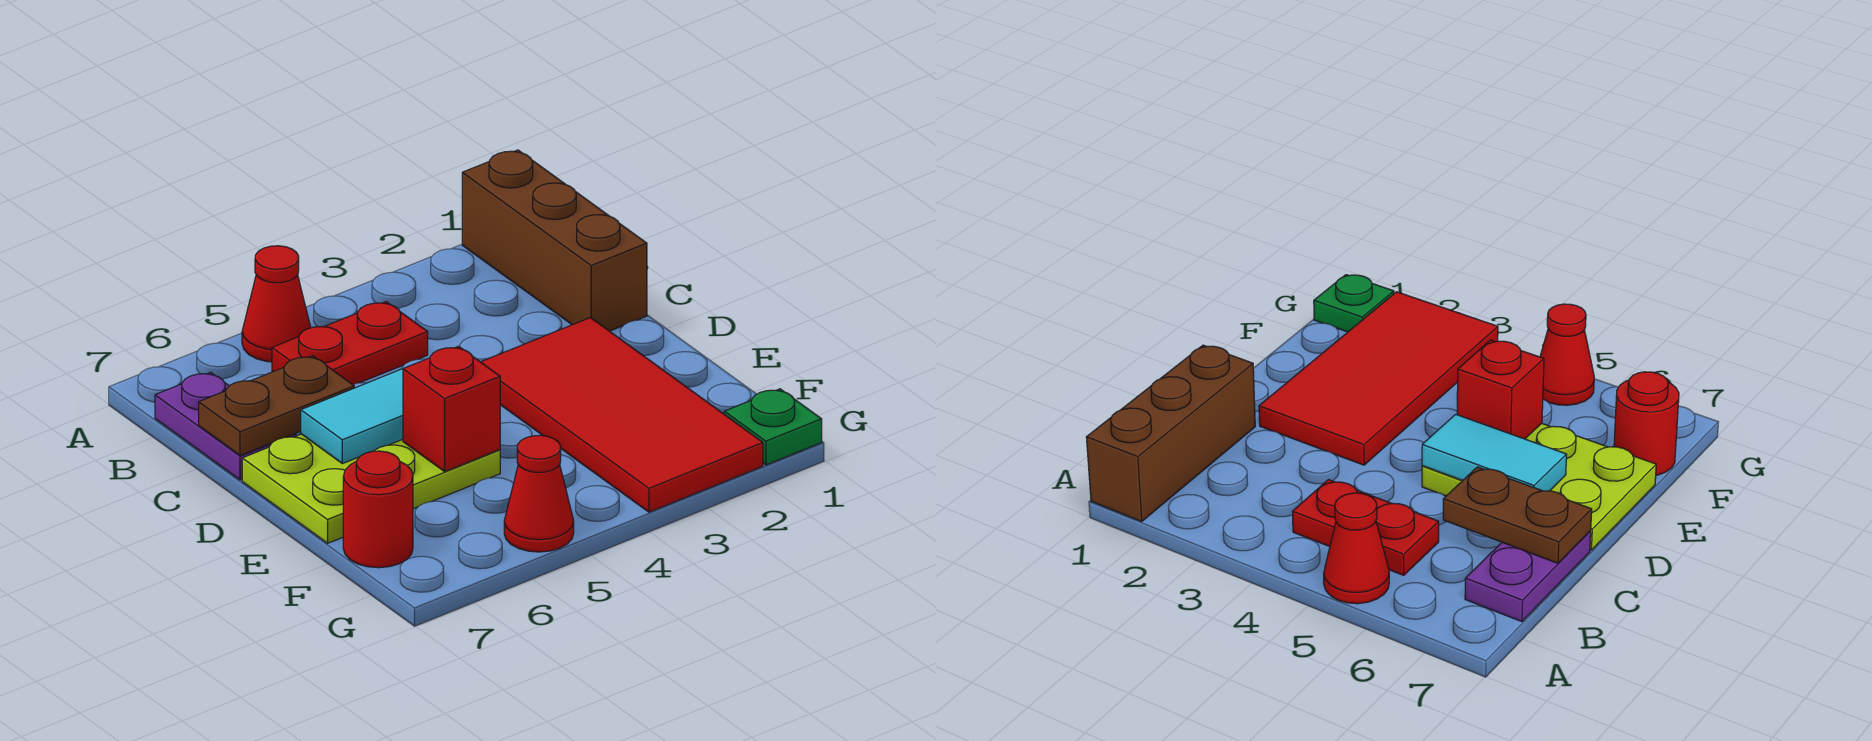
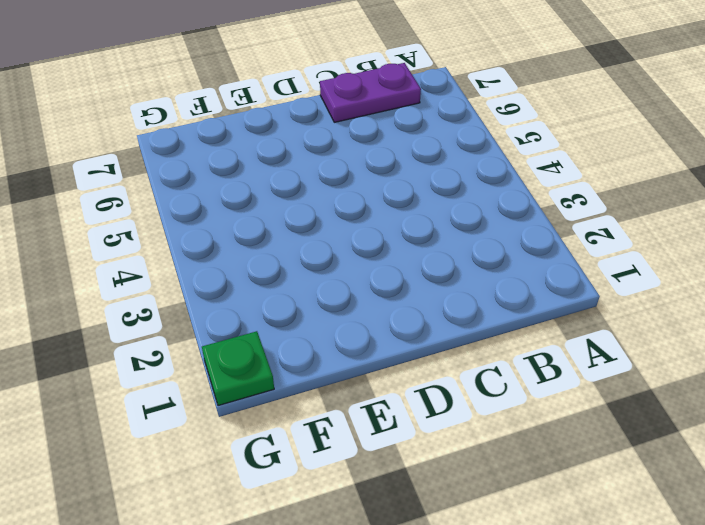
none -> brown brick A1:C1 level 1
none -> red cone A5 level 1
none -> red plate B4:B5 level 1

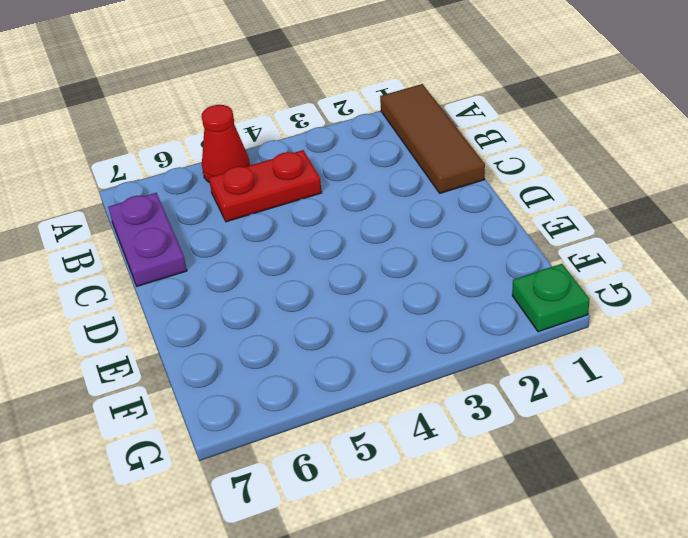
brown tile A1:C1 level 1 -> brown brick A1:C1 level 1
none -> red tile D2:G3 level 1
none -> lime plate D5:E7 level 1
none -> red round brick F7 level 1

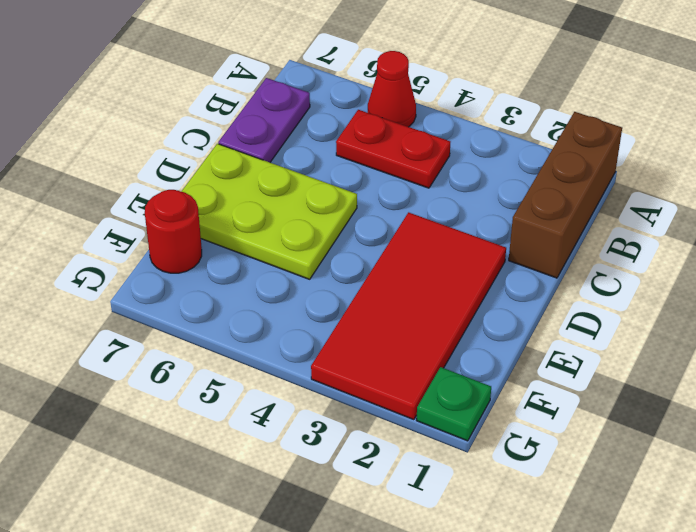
none -> red cone G5 level 1
none -> brown plate C6:C7 level 2
none -> cyan tile D5:D6 level 2

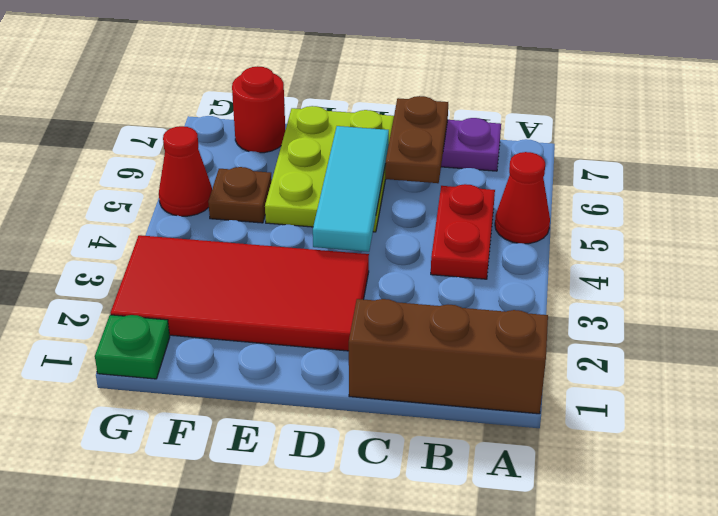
cyan tile D4:D6 level 2 -> cyan tile D5:D6 level 2
brown plate F5 level 1 -> none
none -> red brick E5 level 2

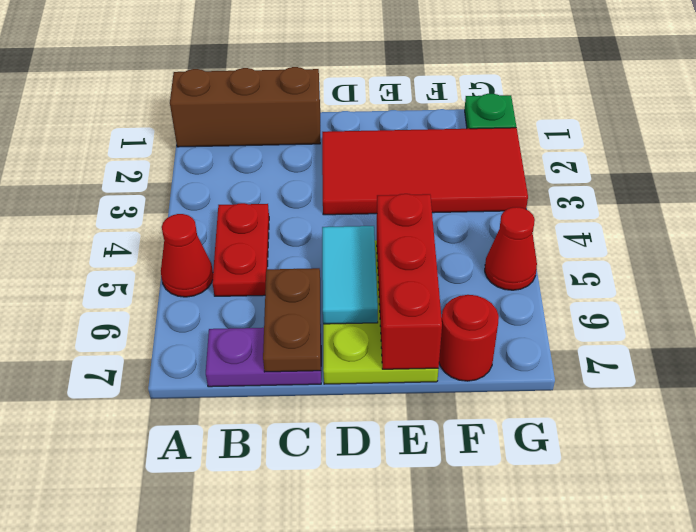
red brick E5:E7 level 2 -> red brick E5 level 2

